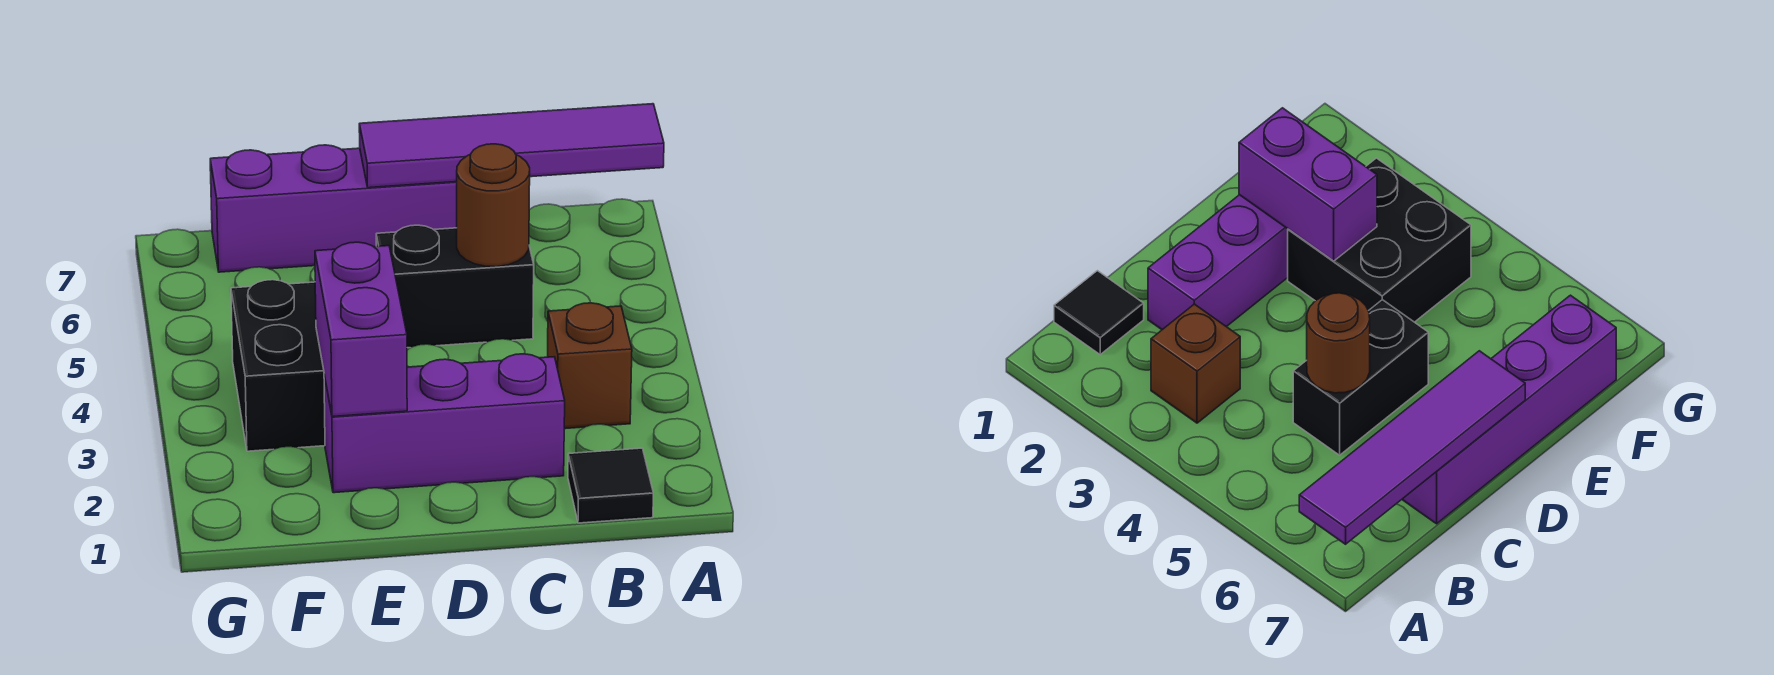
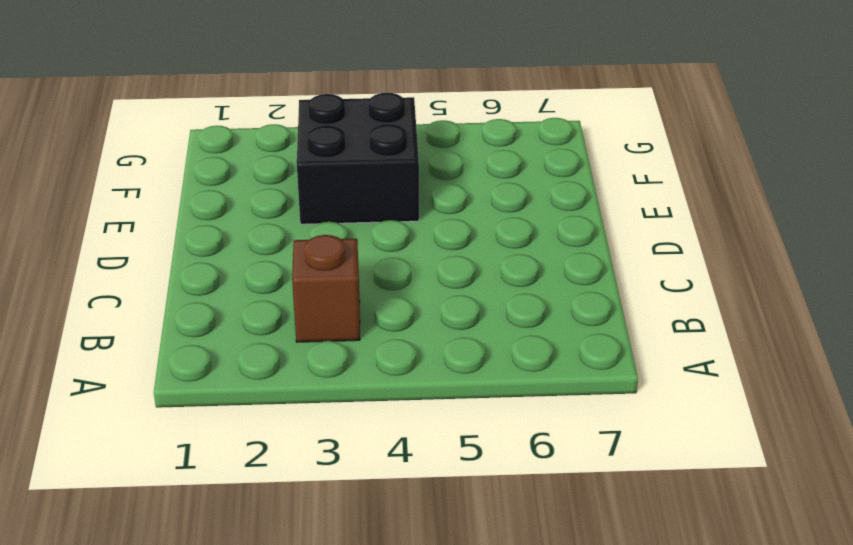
none -> black tile B1 level 1
none -> purple brick C2:E2 level 1

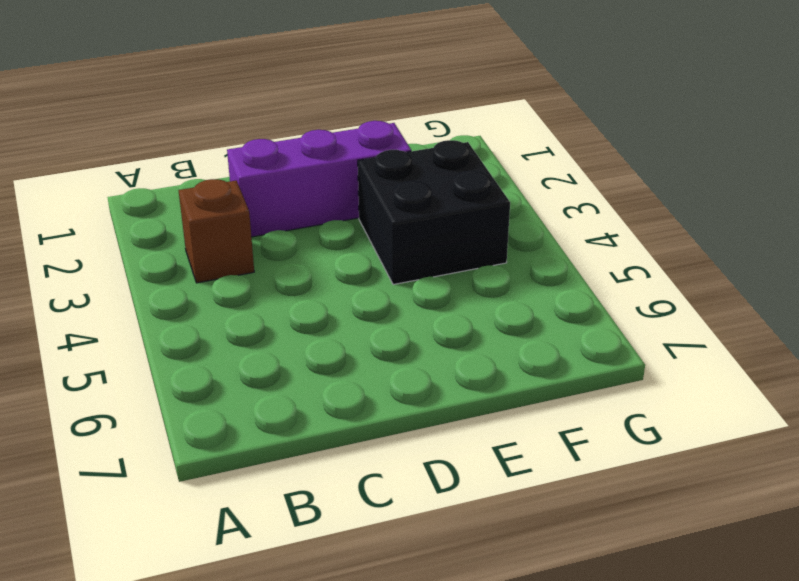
none -> black tile B1 level 1
none -> black brick C5:D5 level 1

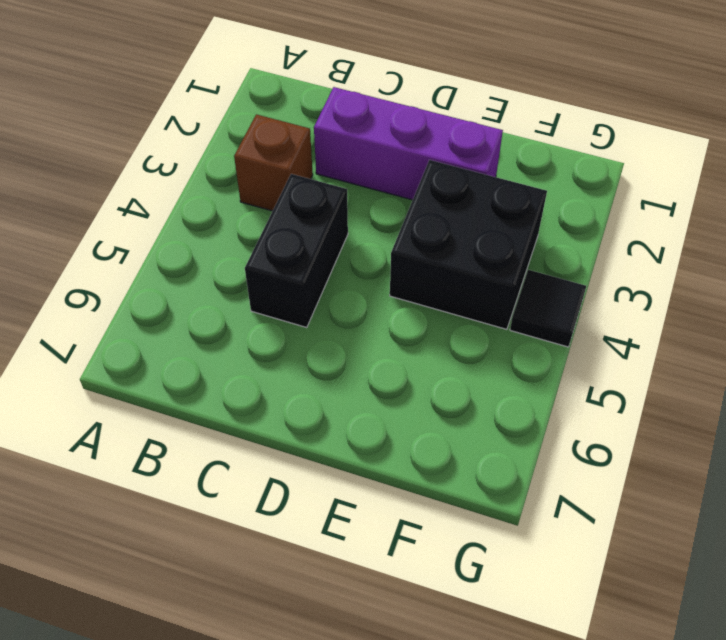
black brick C4:C5 level 1 -> black brick C5:D5 level 1
black tile G4 level 1 -> black tile B1 level 1
none -> purple brick C7:F7 level 1
none -> purple tile A7:D7 level 2

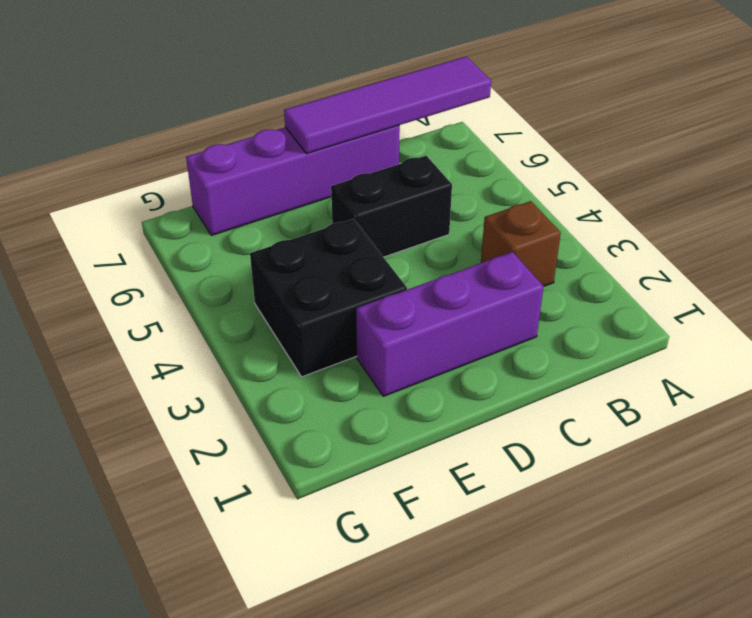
none -> black tile B1 level 1
none -> brown round brick C5 level 2

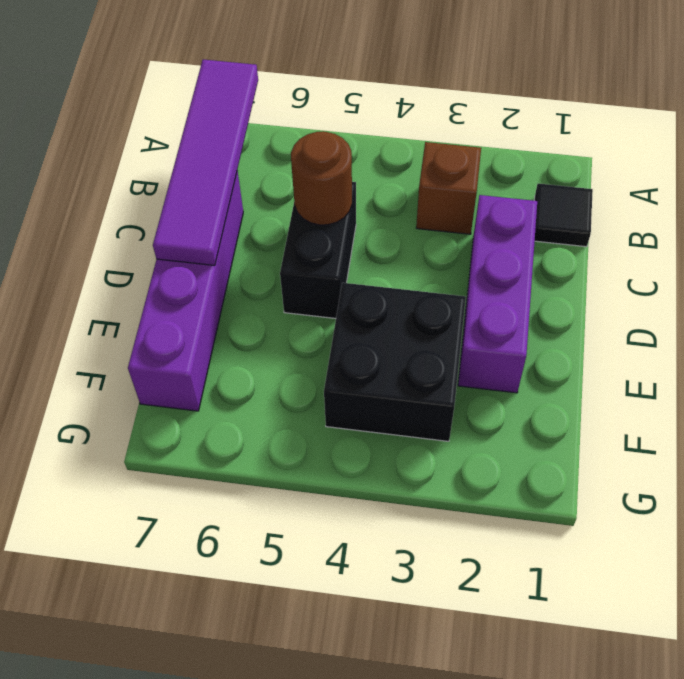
none -> purple brick E2:E3 level 2

